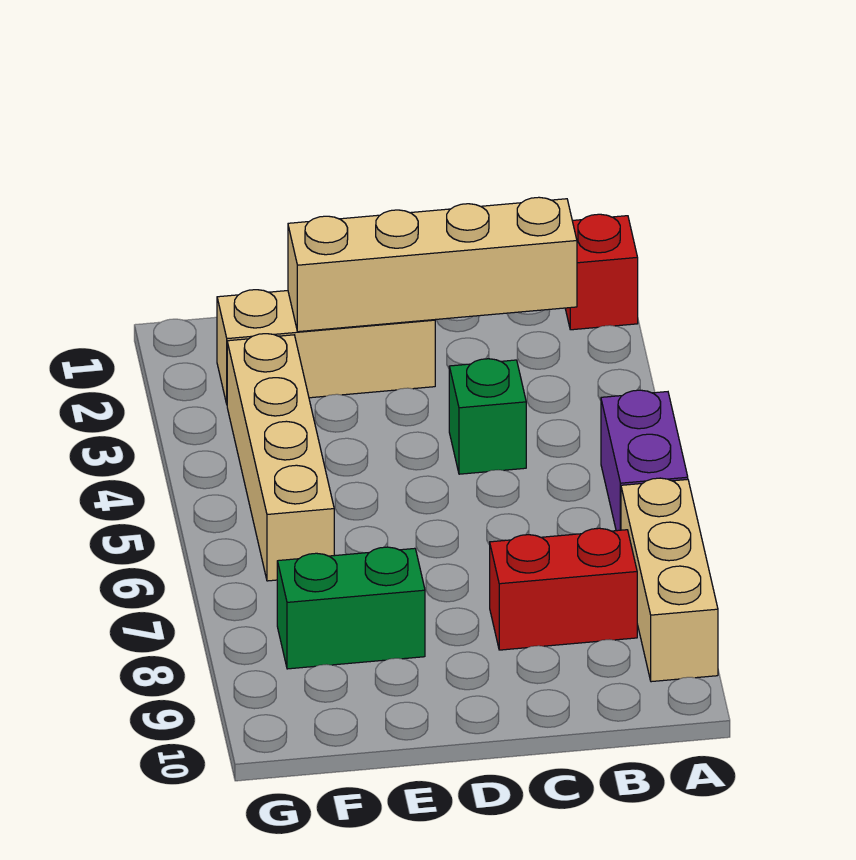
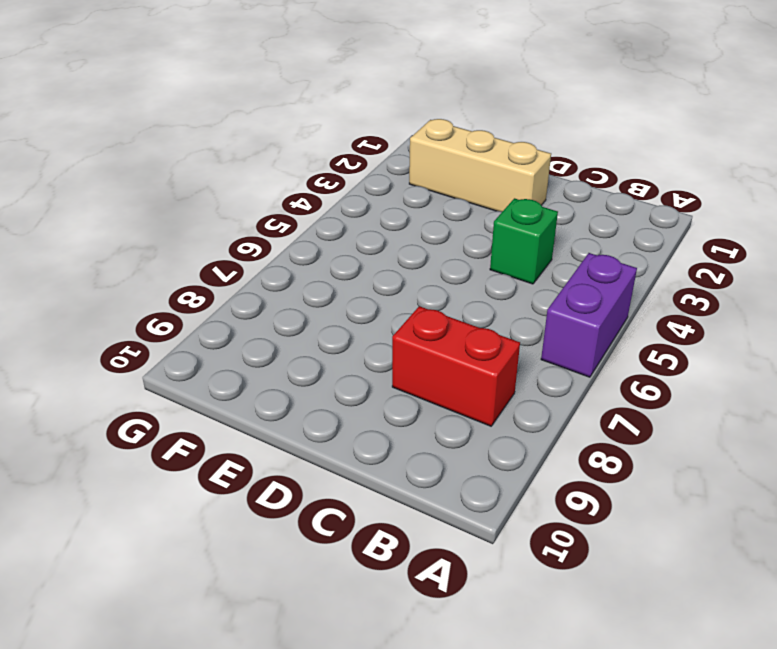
none -> red brick A1 level 1
none -> tan brick A7:A9 level 1

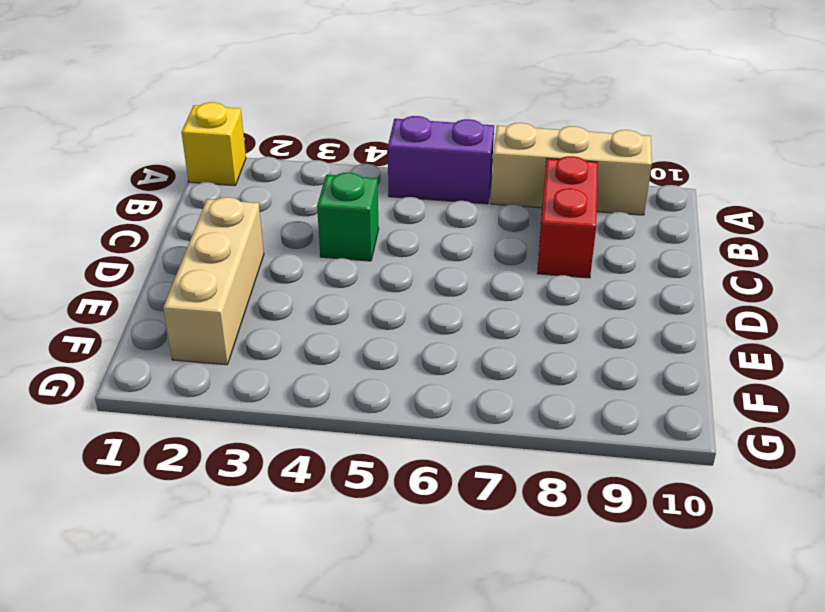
yellow brick A1 level 1 -> red brick A1 level 1
none -> green brick E8:F8 level 1
none -> tan brick F3:F6 level 1

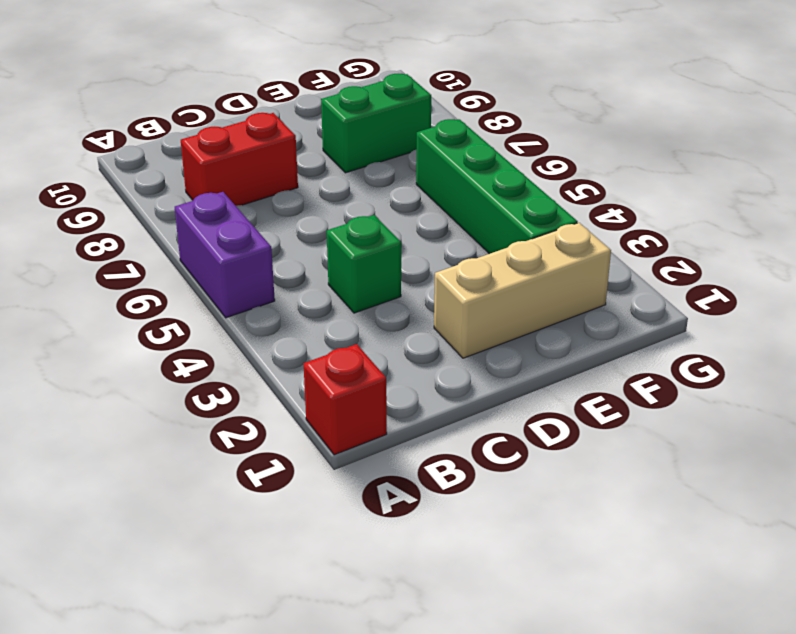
green brick F3:F6 level 1 -> tan brick F3:F6 level 1
none -> tan brick A7:A9 level 1
none -> tan brick B2:E2 level 2

